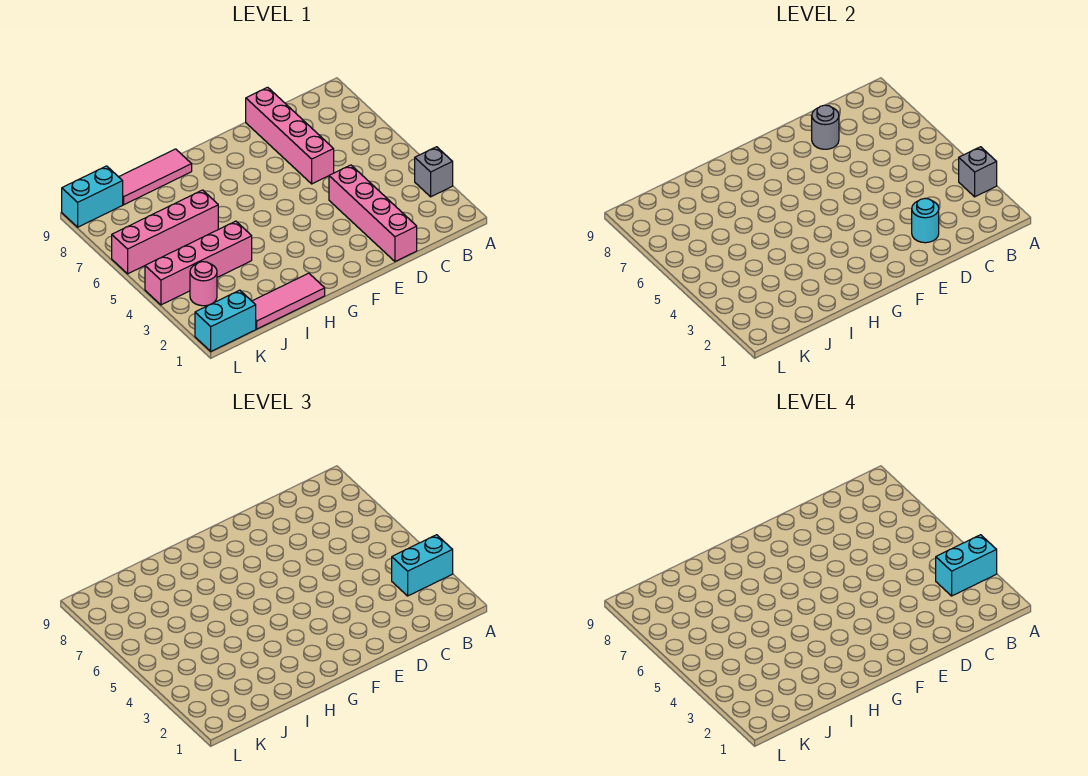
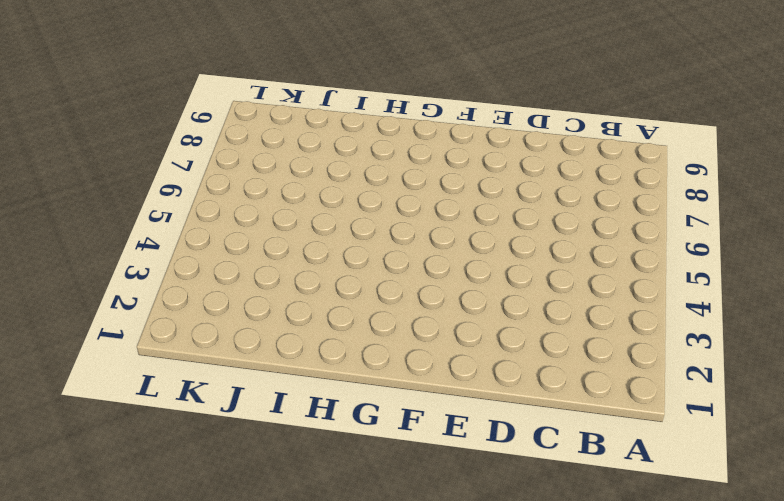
none -> grey brick A3 level 1
none -> pink brick D1:D4 level 1
none -> pink brick D6:D9 level 1

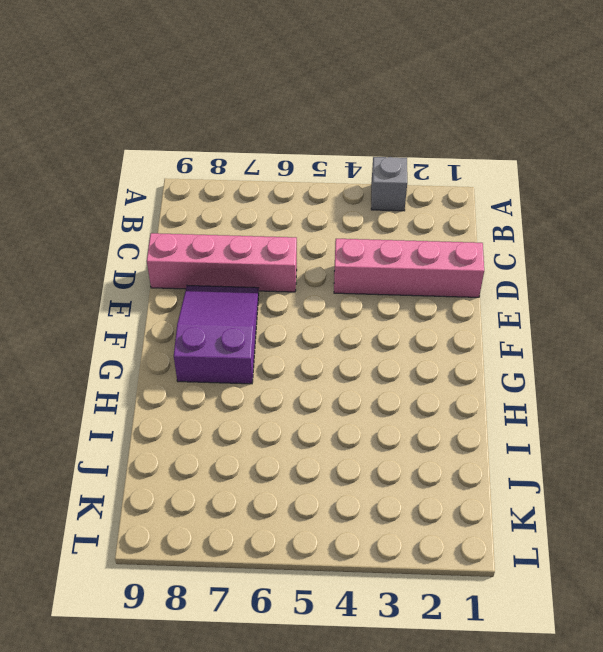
purple slope E7:G8 level 1 top G -> none
none -> pink tile H1:J1 level 1
none -> pink tile H9:J9 level 1
none -> pink brick I4:L4 level 1

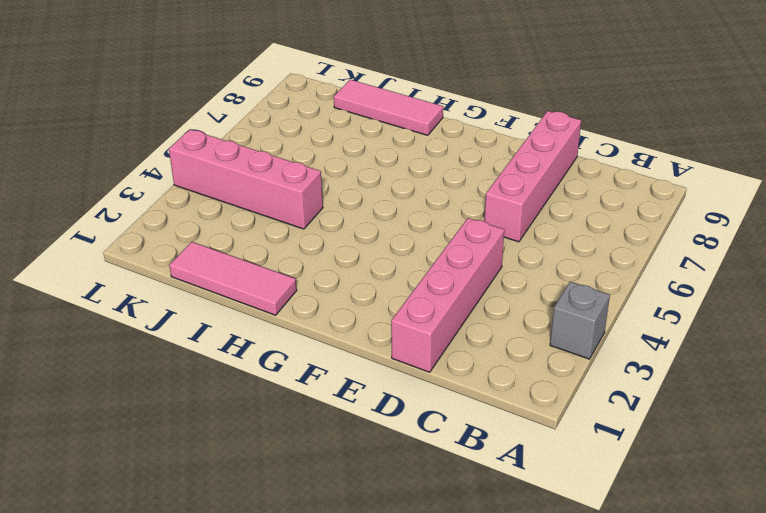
none -> pink brick I6:L6 level 1
none -> cyan brick K1:L1 level 1
none -> pink round brick K3 level 1

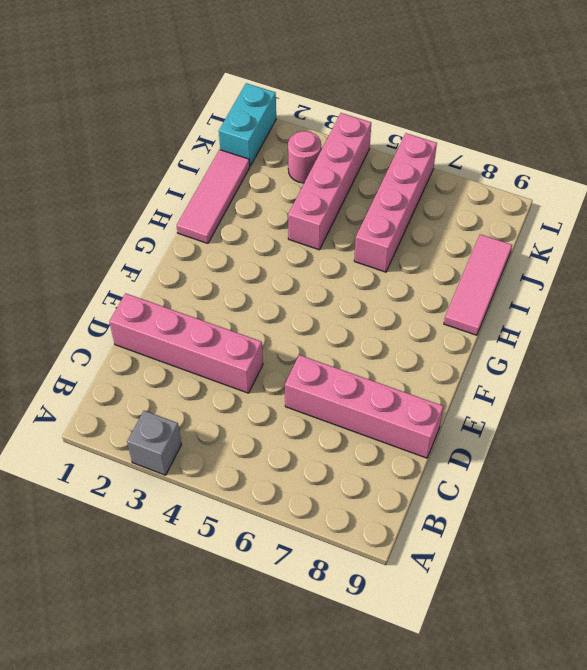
none -> cyan brick K9:L9 level 1
none -> grey brick A3 level 2
none -> cyan round brick D2 level 2

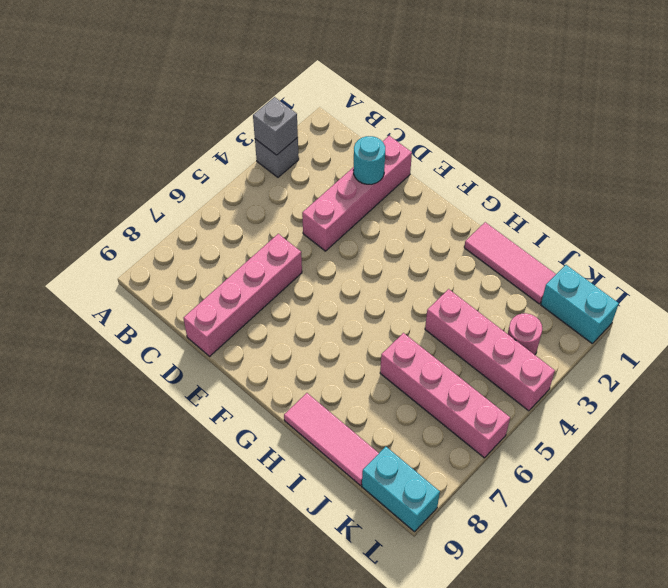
none -> grey round brick D8 level 2
none -> cyan brick A3:B3 level 3
none -> cyan brick A3:B3 level 4

